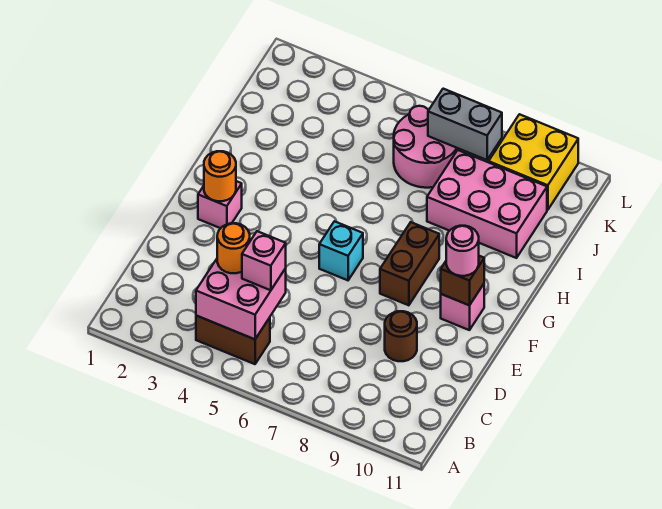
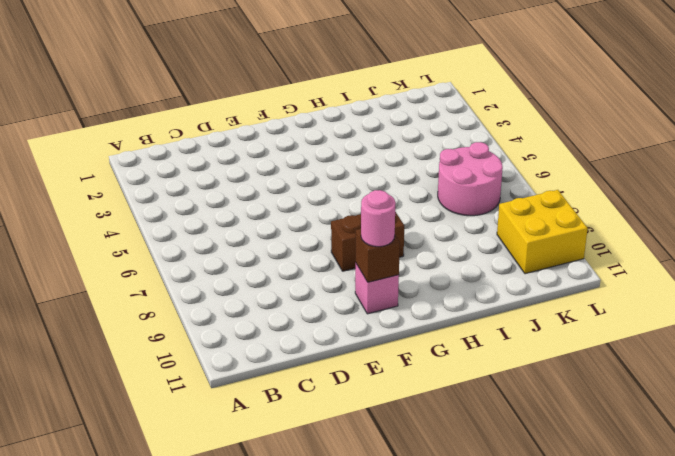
none -> brown brick B4:B5 level 1
none -> brown round brick D9 level 1
none -> pink brick F2 level 1

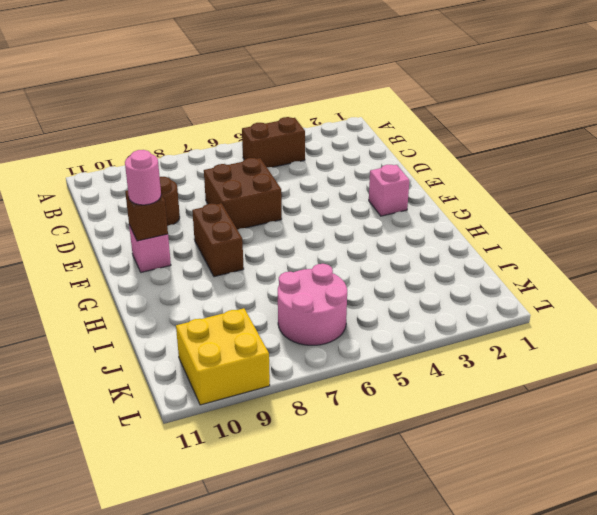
brown brick D6:E7 level 1 -> none
none -> cyan brick F6 level 1
none -> pink brick I8:J10 level 1
none -> pink brick B4:C5 level 2

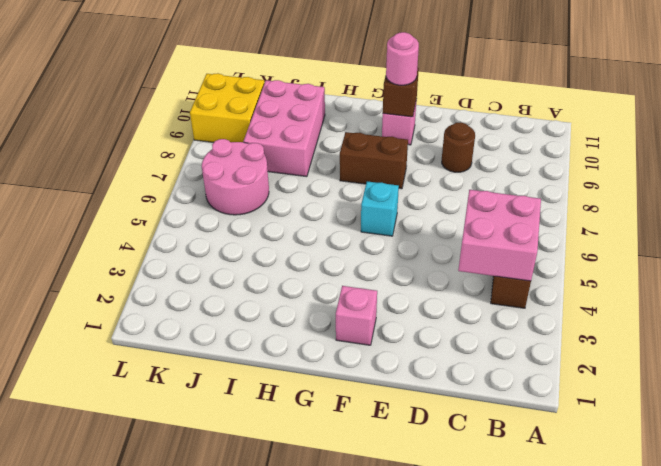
none -> orange round brick F2 level 2
none -> grey brick K7:K8 level 2
none -> orange round brick C4 level 3

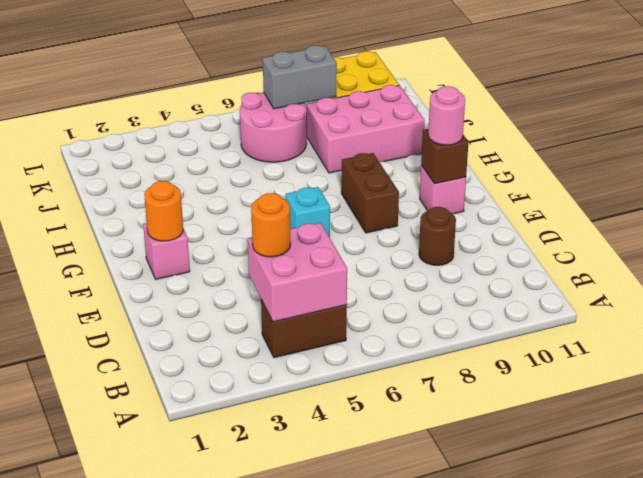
none -> pink brick C5 level 3

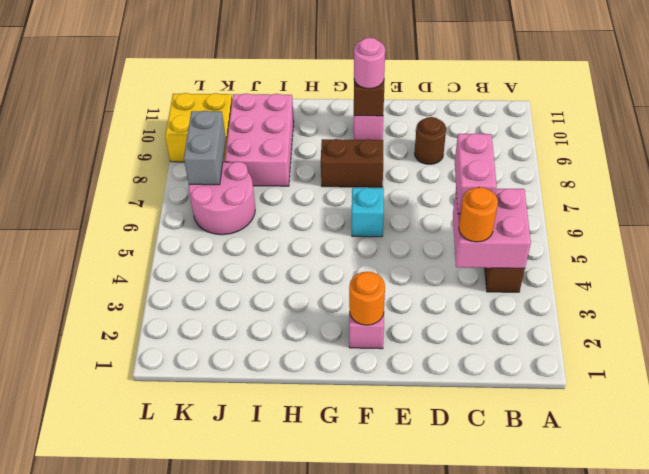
pink brick C5:C6 level 3 -> pink brick C5 level 3

